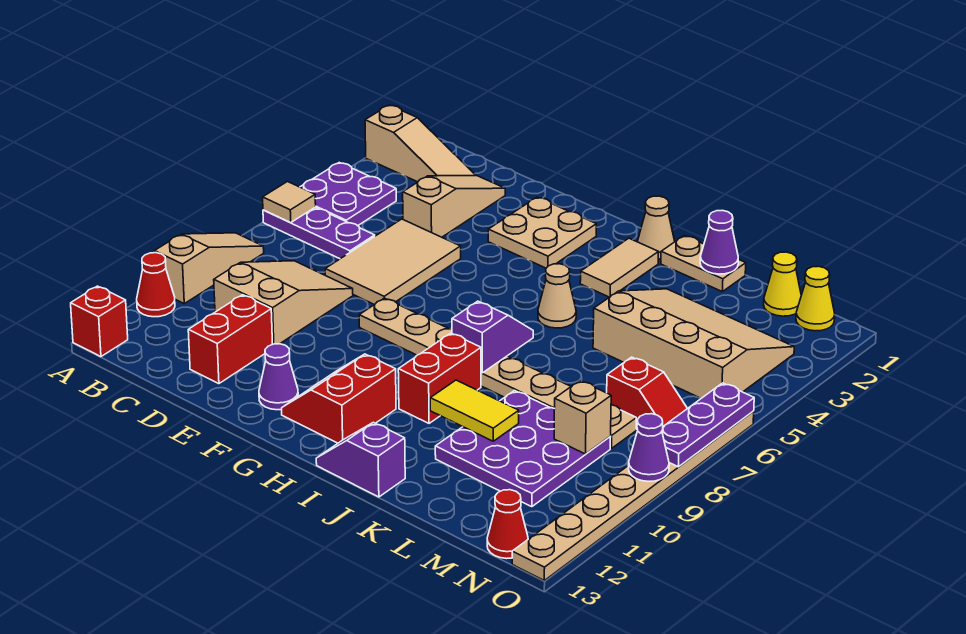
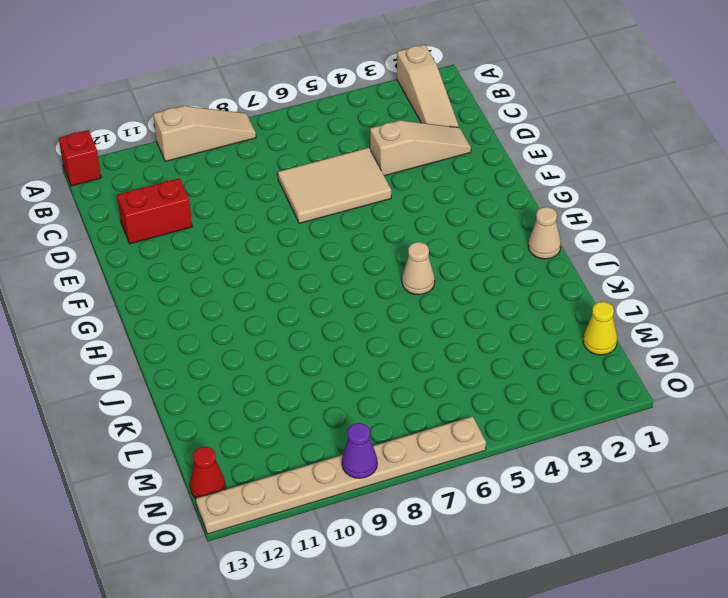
none -> purple plate A4:B5 level 1
none -> purple plate A6:C6 level 1
none -> red cone A11 level 1
none -> tan slope C8:D10 level 1 top 10

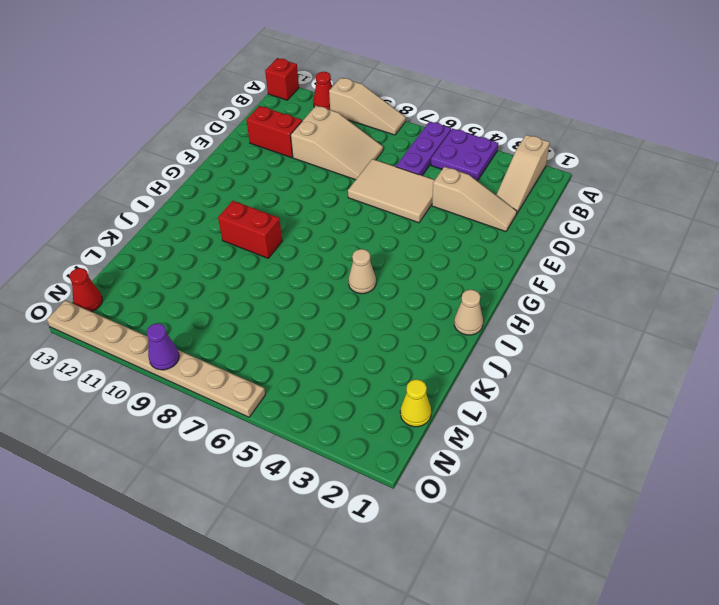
none -> tan plate F2:G3 level 1
none -> tan plate F8:M8 level 1
none -> purple cone F12 level 1
none -> red slope G11:H12 level 1 top H

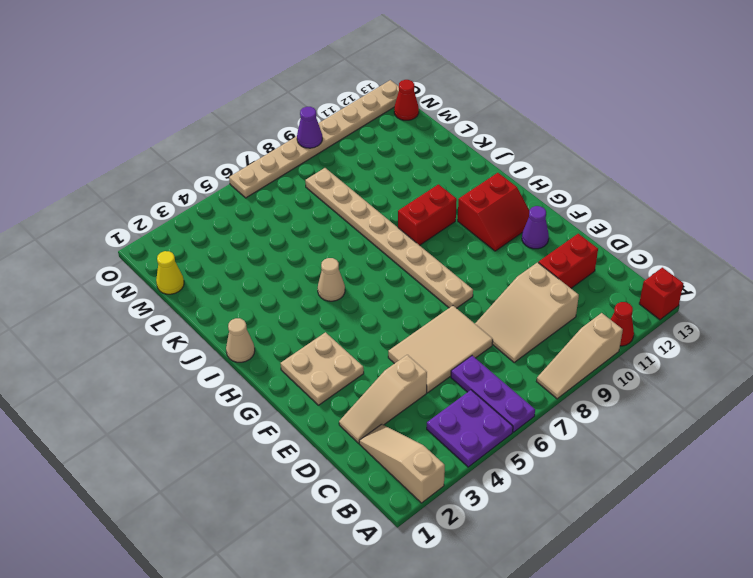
none -> tan tile I2:I3 level 1
none -> purple slope I13:J13 level 1 top J
none -> tan plate J1:K1 level 1
none -> tan slope K3:N5 level 1 top 5

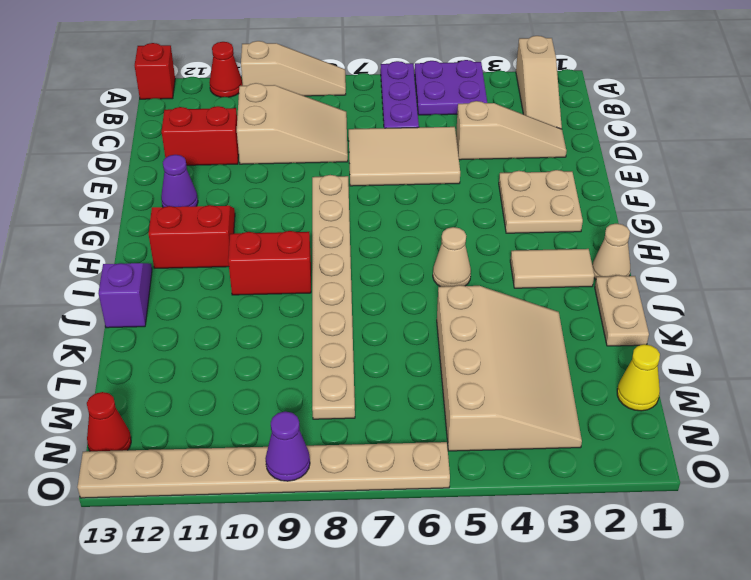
none -> purple plate K9:M11 level 1
none -> red slope M7:N7 level 1 top M
none -> yellow cone N1 level 1
none -> tan tile A6 level 2

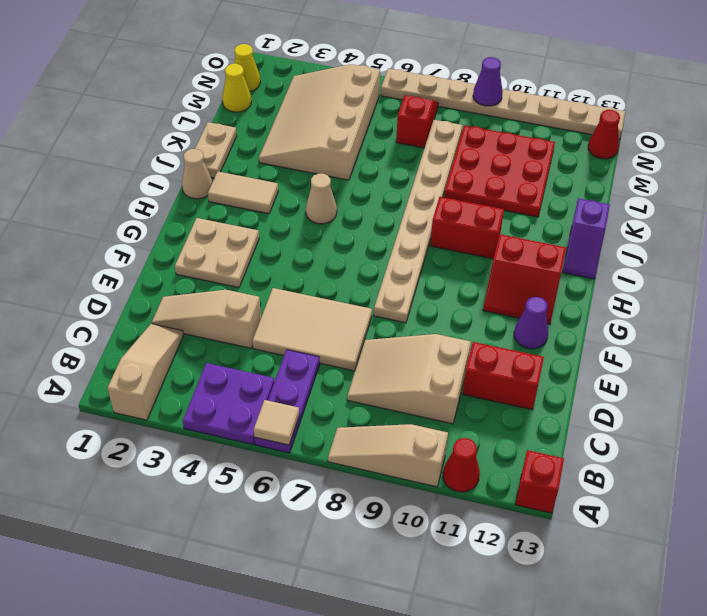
red plate K9:M11 level 1 -> purple plate K9:M11 level 1
none -> purple slope I7:I8 level 2 top 8
none -> yellow tile J10:K10 level 2
none -> purple cone K1 level 2
none -> tan brick M9 level 2

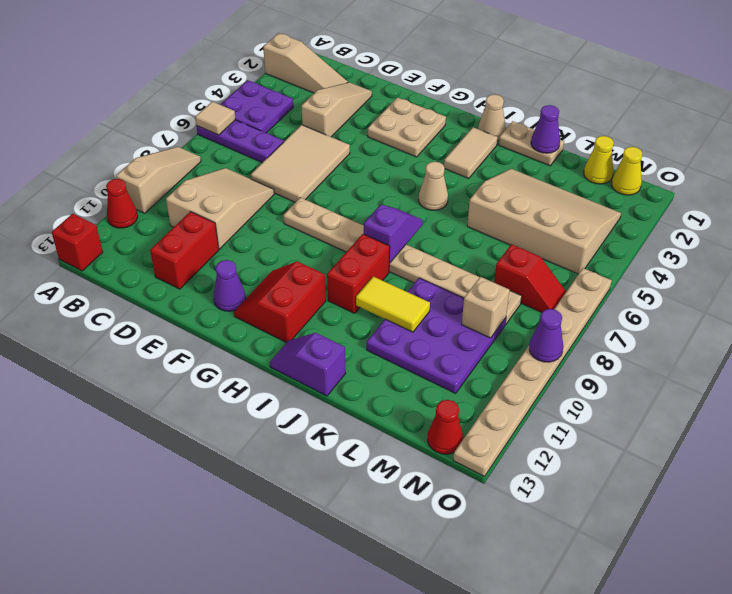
none -> purple plate O6:O8 level 2

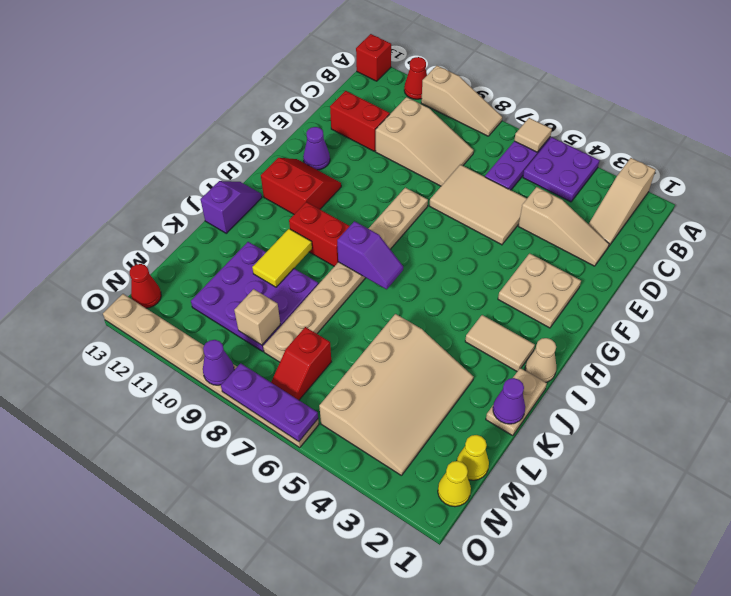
none -> tan cone I5 level 1

